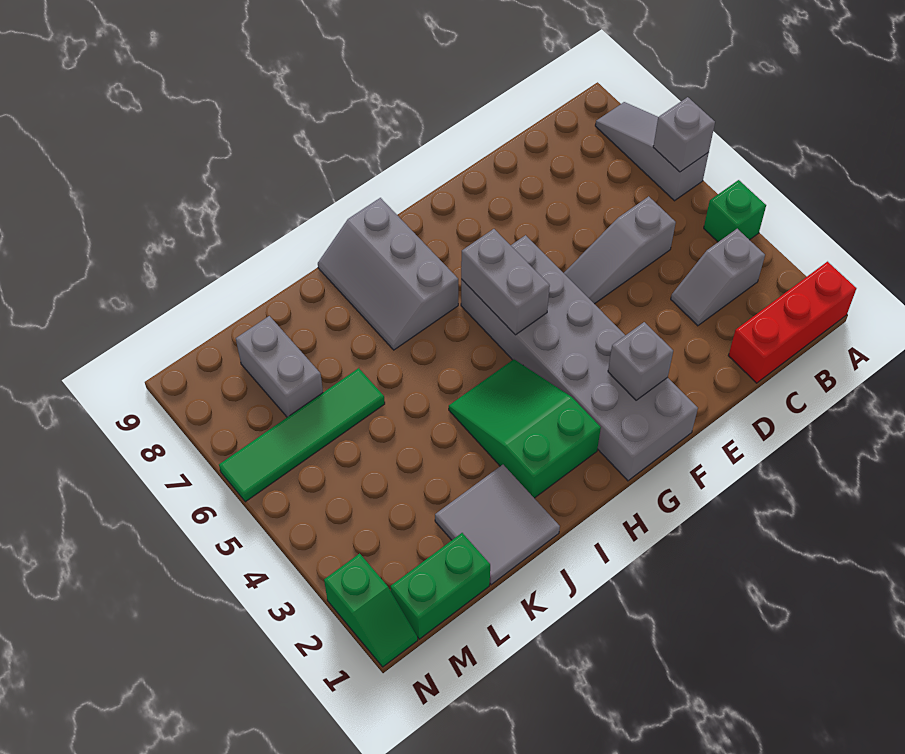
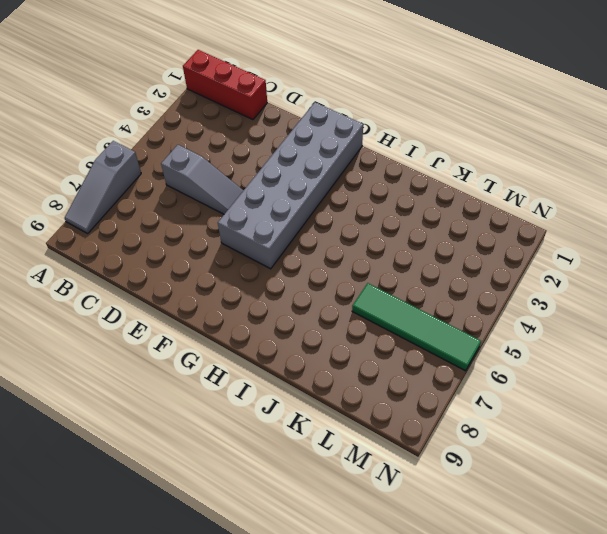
none -> green brick A4 level 1
none -> grey slope B3:C3 level 1 top B
none -> green slope H2:I4 level 1 top 2

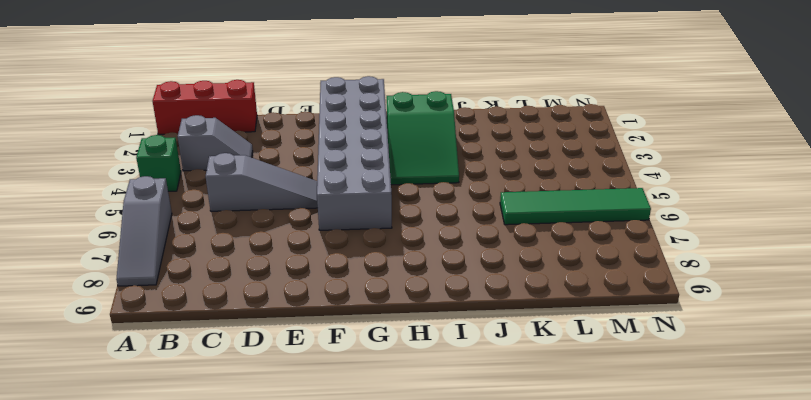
none -> grey slope H7:I9 level 1 top H
none -> grey tile J1:K2 level 1
none -> green brick L1:M1 level 1

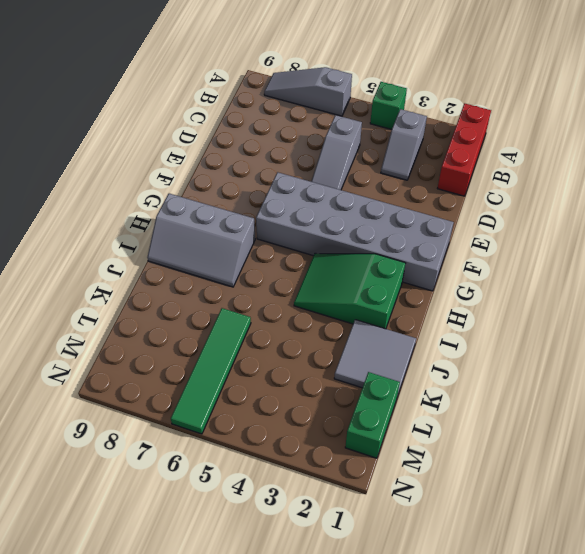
none -> grey brick L7:L8 level 1
none -> green slope N1:N2 level 1 top 2
none -> grey brick A6 level 2

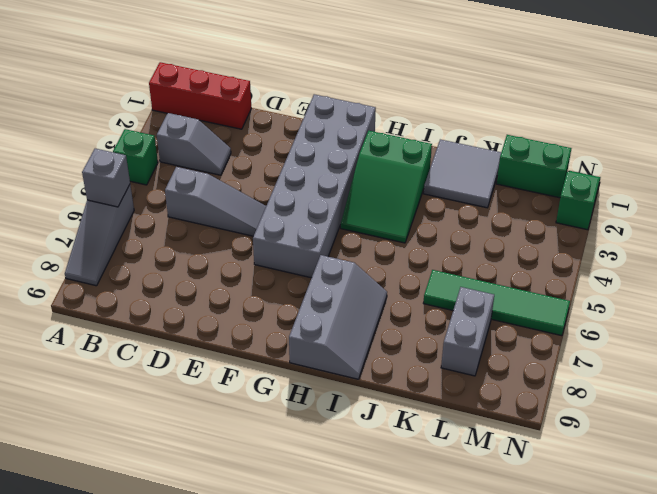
none -> grey brick F2 level 2
none -> grey brick G5:G6 level 2

